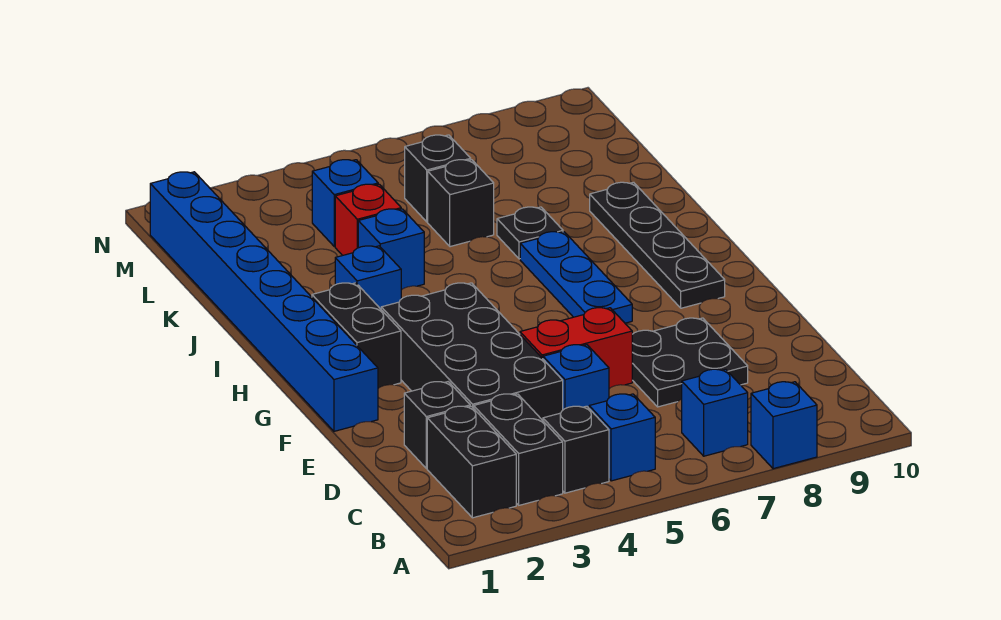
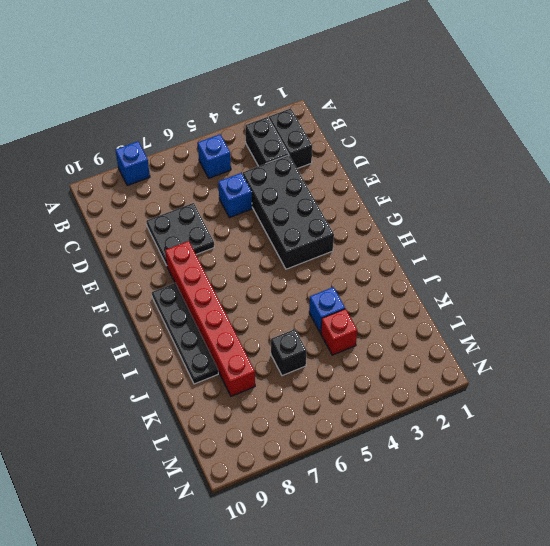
red brick F8:K8 level 1 -> none
none -> black brick B4 level 1
none -> blue brick B7 level 1
none -> black brick D2 level 1

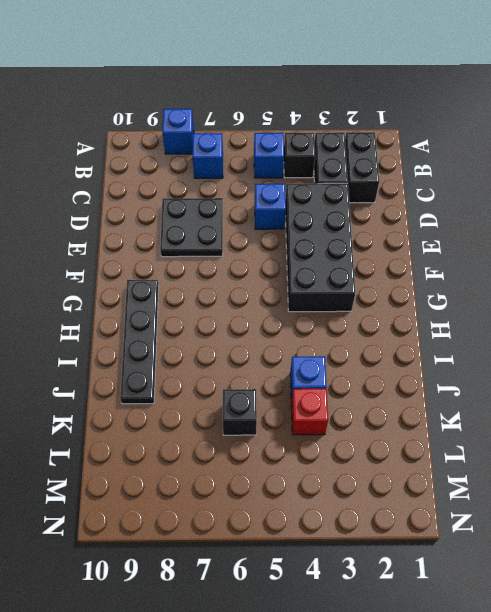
none -> black brick D2 level 1
none -> red brick E5:E6 level 1
none -> blue brick F1:M1 level 1

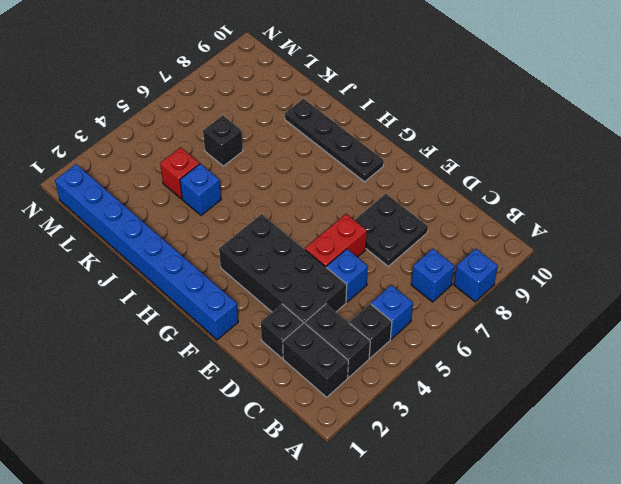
none -> black brick G2:H2 level 1
none -> blue plate G7:I7 level 1
none -> blue brick I3 level 1

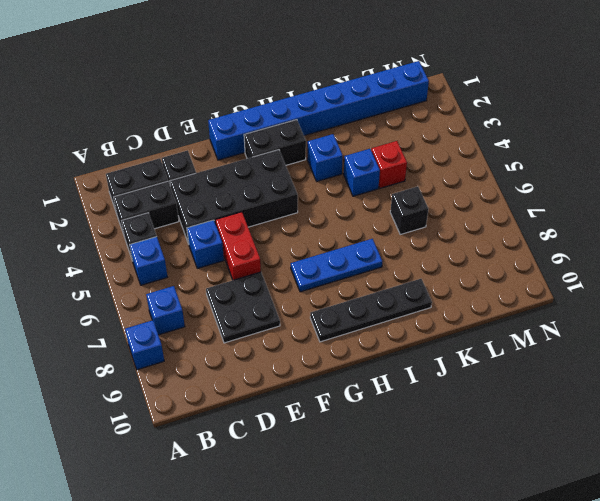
none -> black plate J7 level 1
none -> blue brick L4 level 1
none -> black brick L6 level 1

